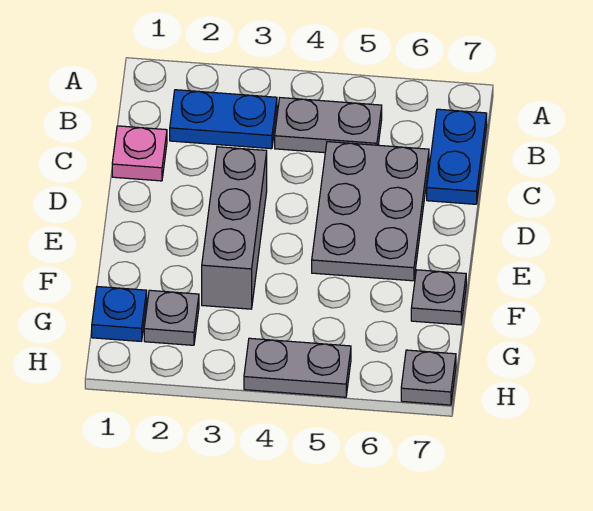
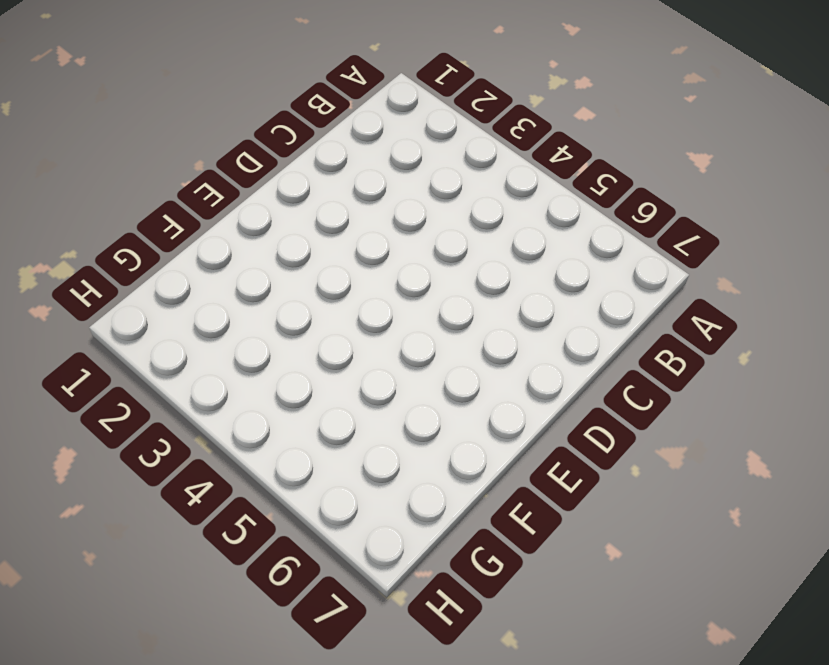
none -> blue plate B2:B3 level 1
none -> grey plate B4:B5 level 1

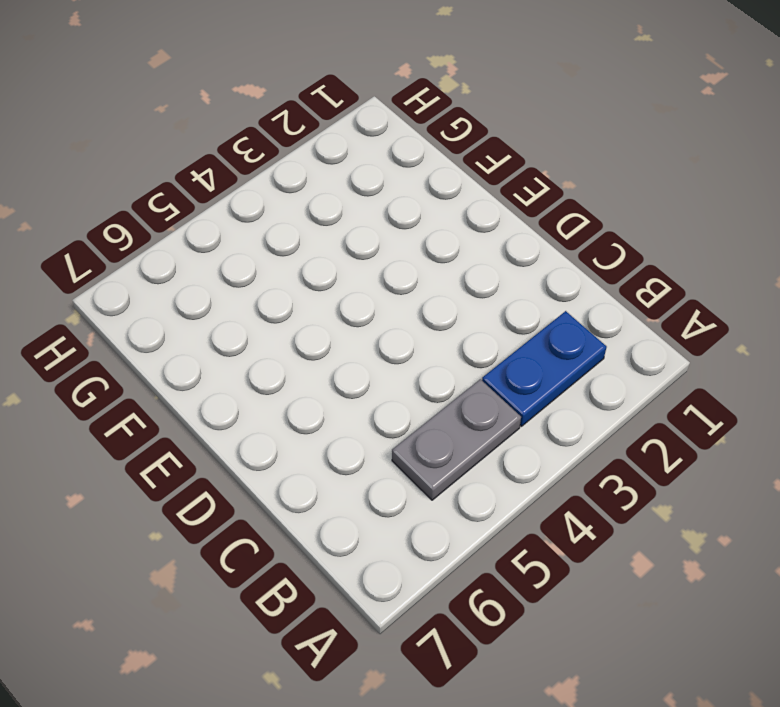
none -> blue plate B7:C7 level 1
none -> pink plate C1 level 1

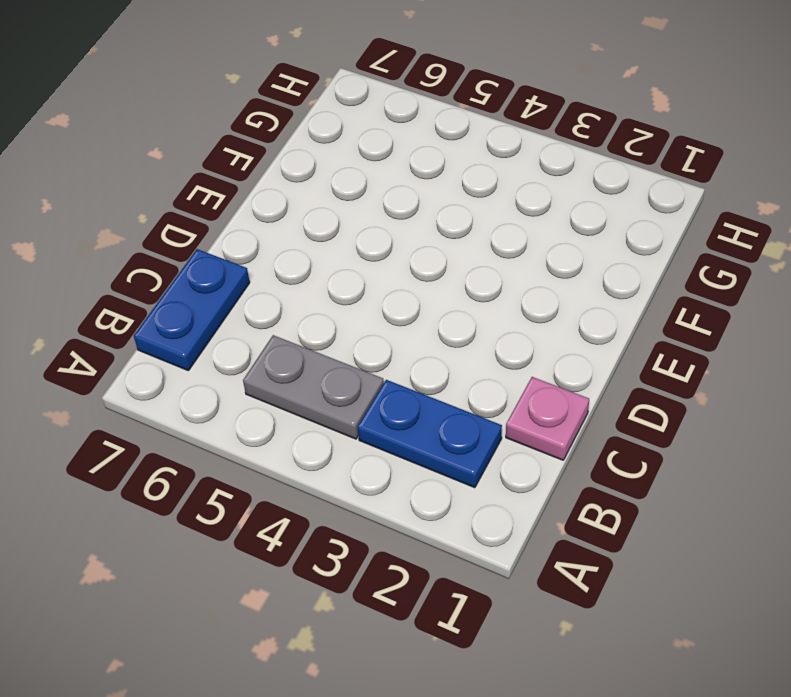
none -> grey plate C5:E6 level 1
none -> grey brick D3:F3 level 1

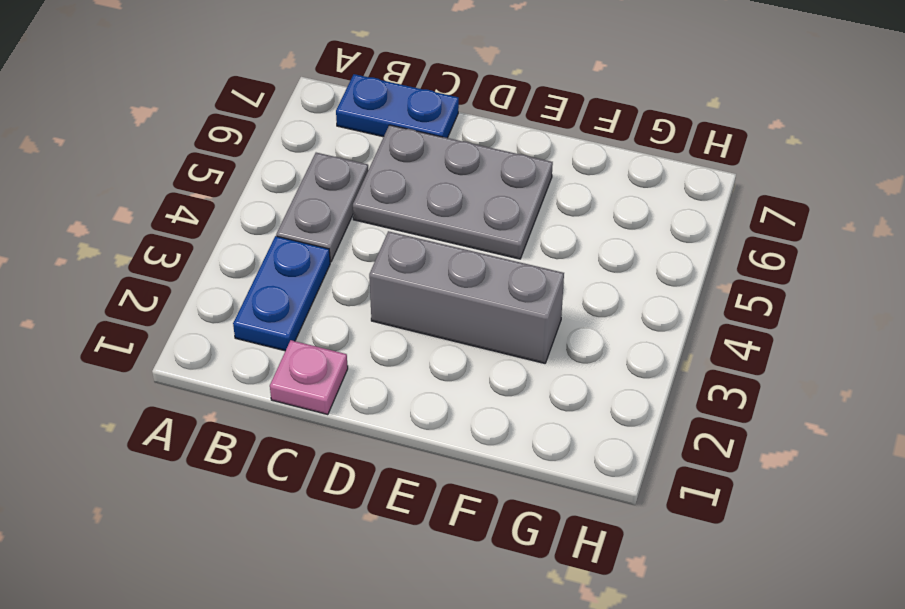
none -> grey plate F7 level 1
none -> blue plate G1 level 1

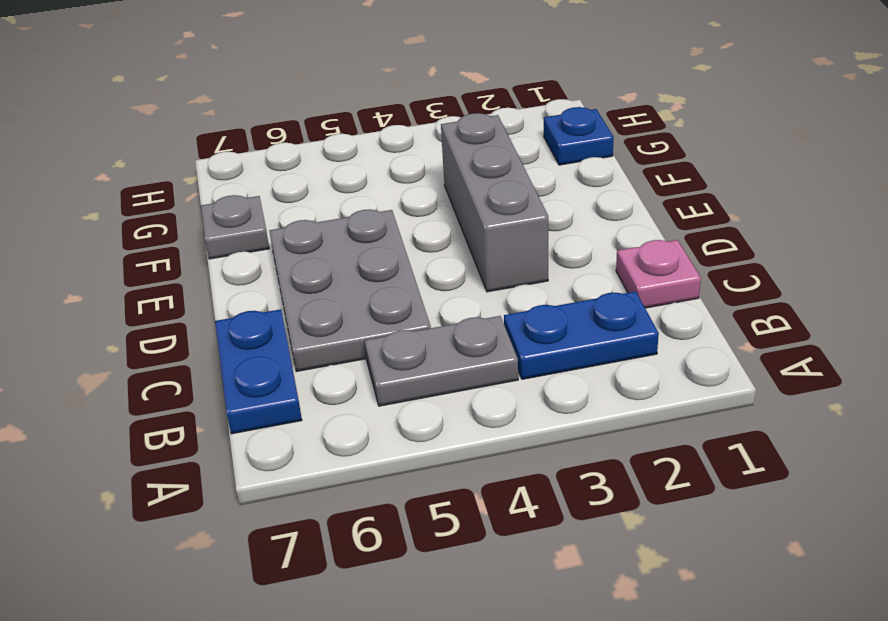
none -> grey plate G2 level 1
none -> grey plate H4:H5 level 1

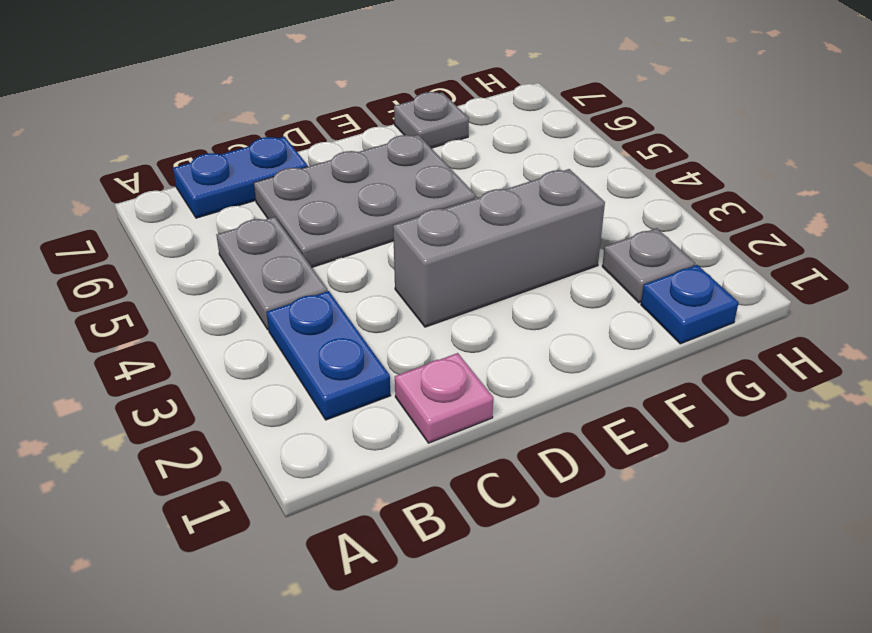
none -> grey plate H4:H5 level 1
none -> grey plate H7 level 1

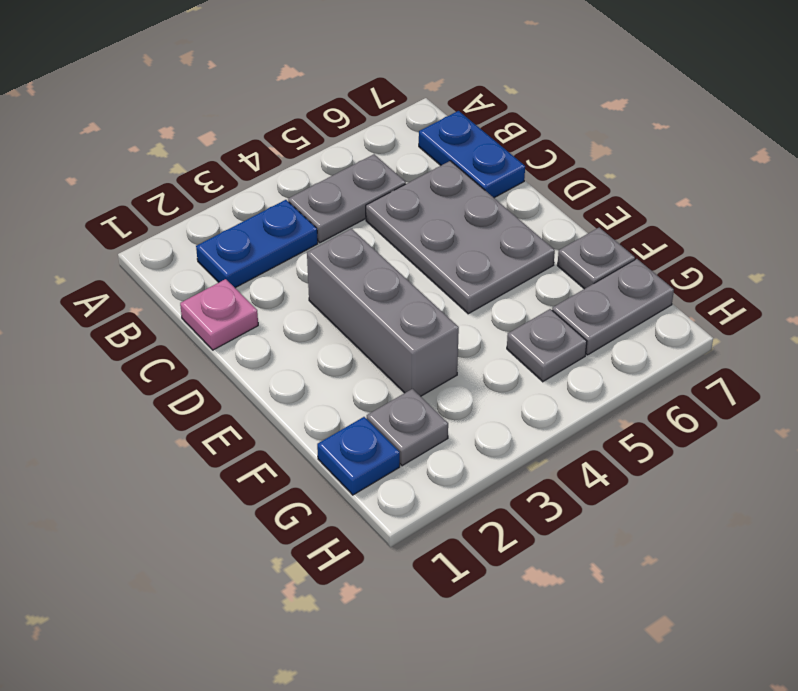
grey plate G5 level 1 -> grey plate H7 level 1
grey plate G6:G7 level 1 -> grey plate H4:H5 level 1

